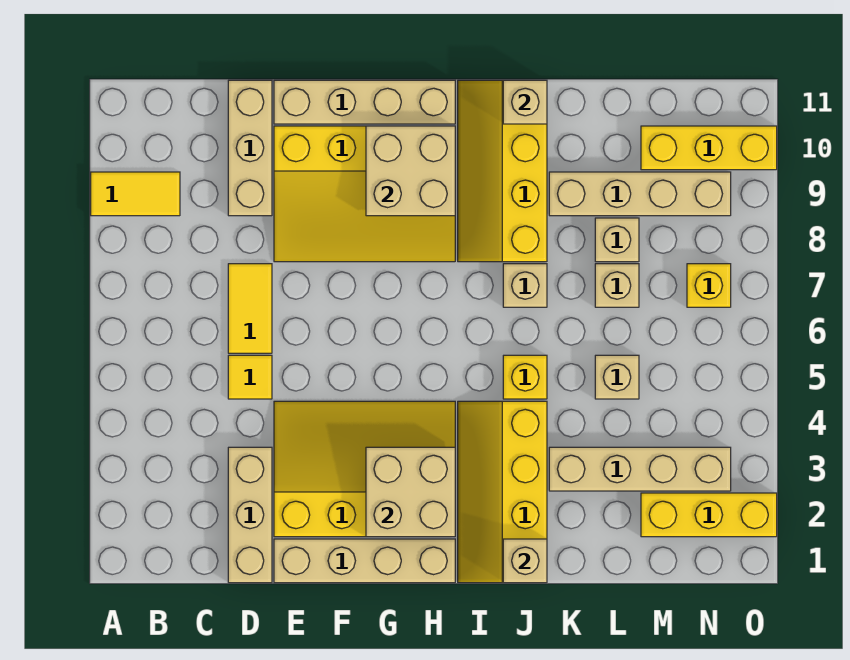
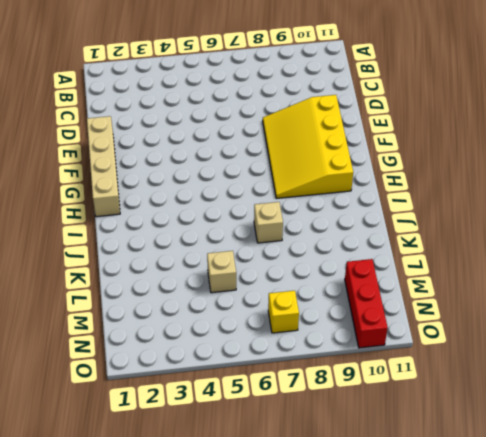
red brick M10:O10 level 1 -> yellow brick M10:O10 level 1
none -> yellow tile A9:B9 level 1
none -> tan brick D1:D3 level 1
none -> yellow tile D5 level 1

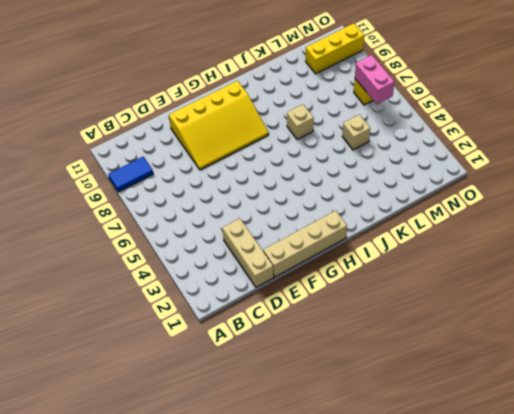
blue tile A9:B9 level 1 -> yellow tile A9:B9 level 1
pink brick N6:N7 level 2 -> none
none -> yellow tile D5 level 1
none -> yellow tile D6:D7 level 1
none -> tan brick D9:D11 level 1

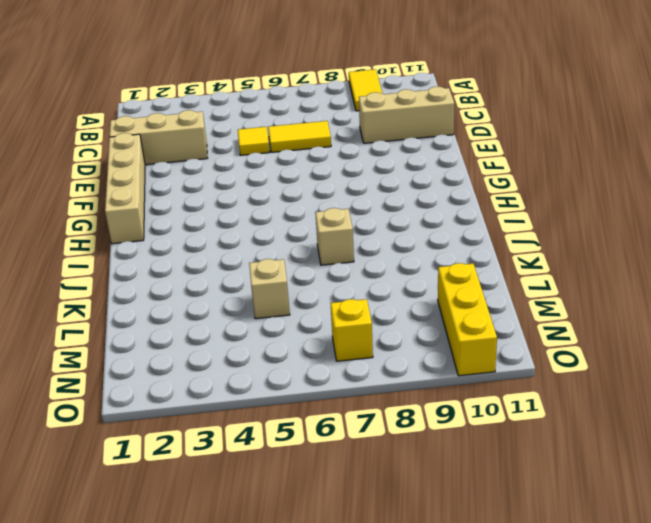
none -> yellow slope E2:H4 level 1 top 2
none -> yellow slope E8:H10 level 1 top 10
none -> tan brick E11:H11 level 1

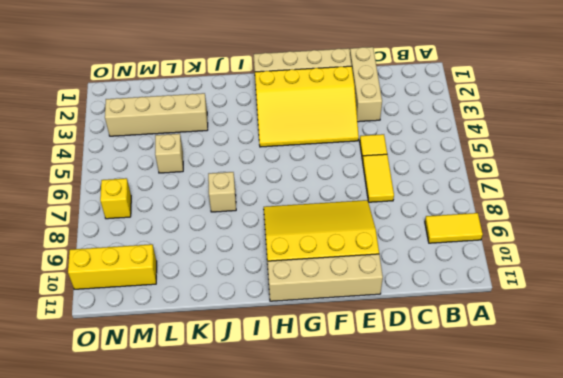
none -> tan brick D9:D11 level 1
none -> yellow slope I1:J4 level 1 top J
none -> yellow slope I8:J11 level 1 top J

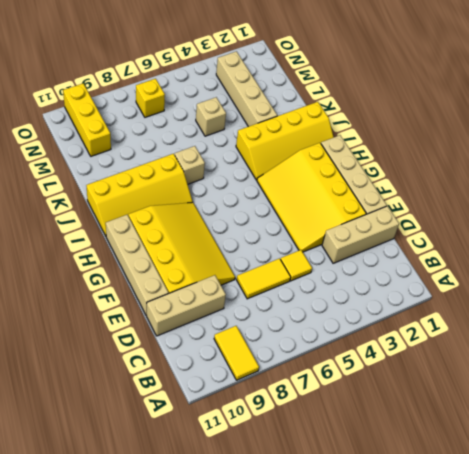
none -> yellow brick J5 level 1
none -> tan brick K9:N9 level 1
none -> tan brick L7 level 1

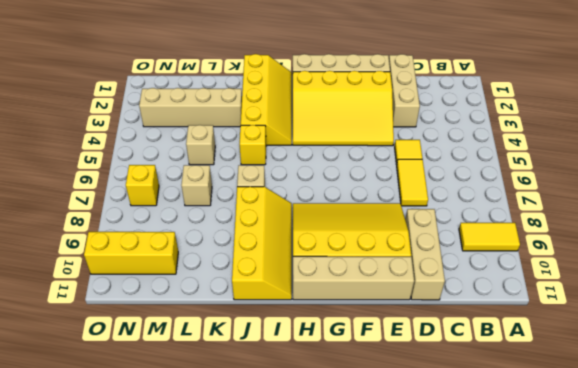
none -> tan brick K9:N9 level 1
none -> tan brick L8 level 1
none -> yellow brick M2:O2 level 1

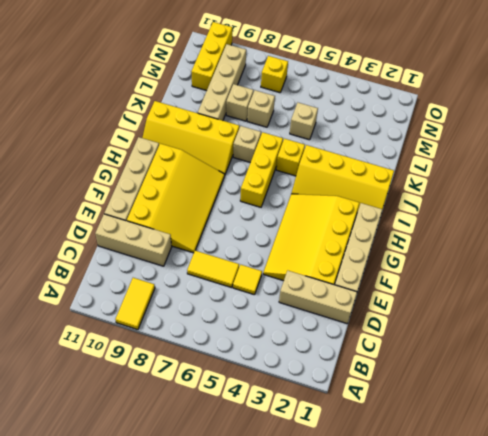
yellow brick H6:J6 level 1 -> yellow brick M2:O2 level 1
none -> tan brick K3:N3 level 1
none -> tan brick G2:H3 level 2
none -> tan brick G9:H10 level 2

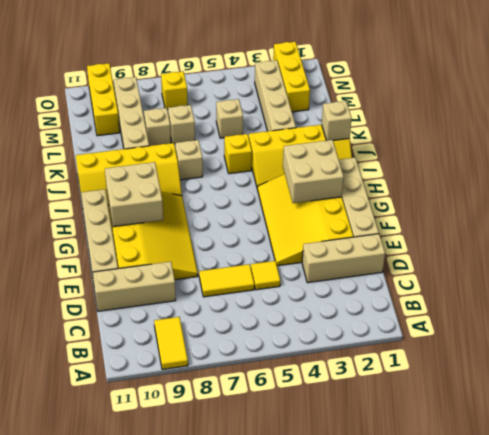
none -> tan brick J11 level 2

